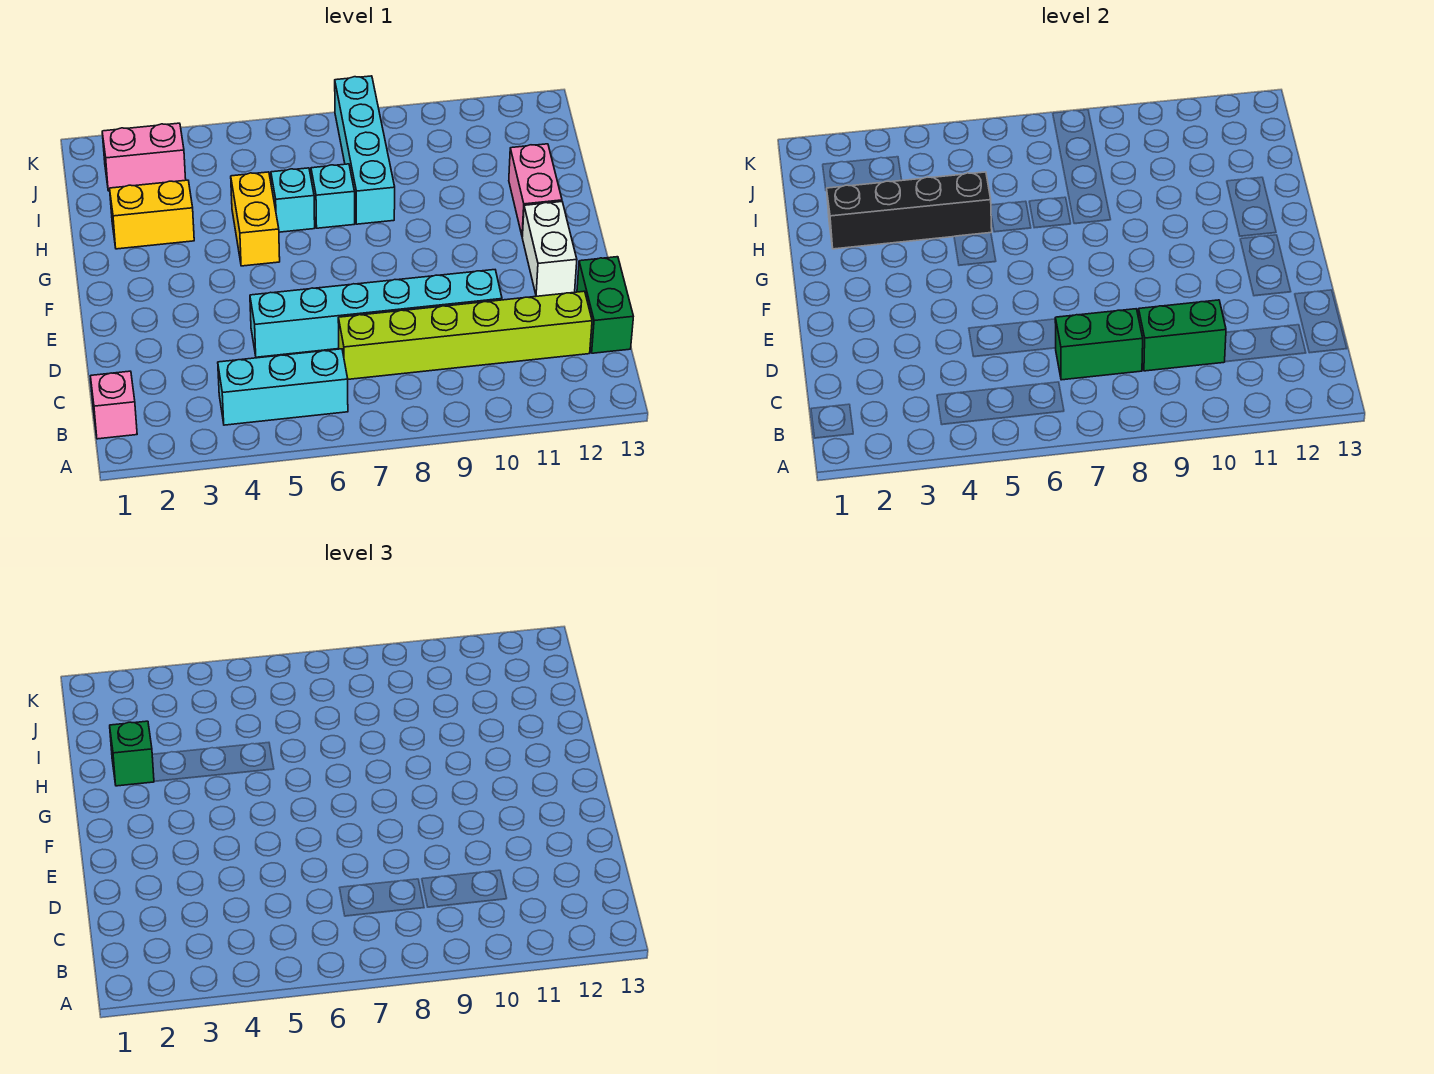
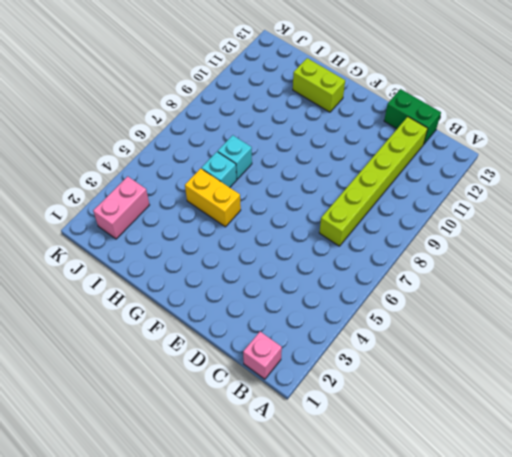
lime brick G12:H12 level 1 -> pink brick G12:H12 level 1
none -> cyan brick B4:B6 level 1
none -> cyan brick D5:D10 level 1
none -> white brick E12:F12 level 1

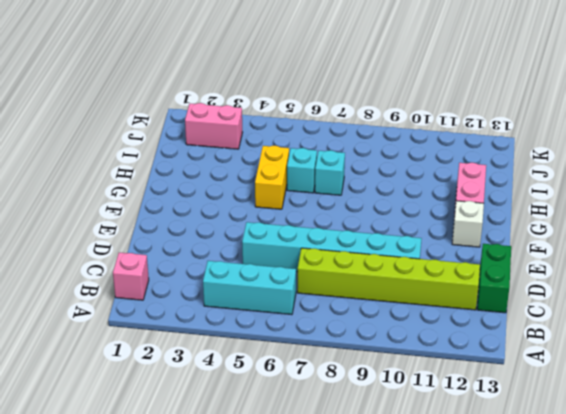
white brick F12 level 1 -> white brick E12:F12 level 1
none -> yellow brick H2:H3 level 1
none -> cyan brick H8:K8 level 1
none -> green brick C7:C8 level 2

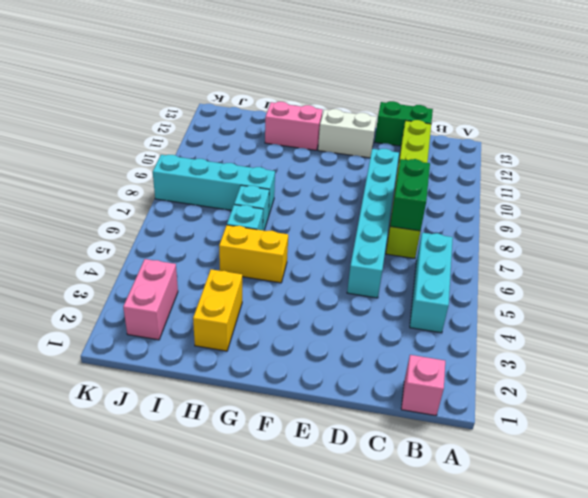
none -> green brick C9:C10 level 2
none -> black brick H2:H5 level 2
none -> green brick H2 level 3

